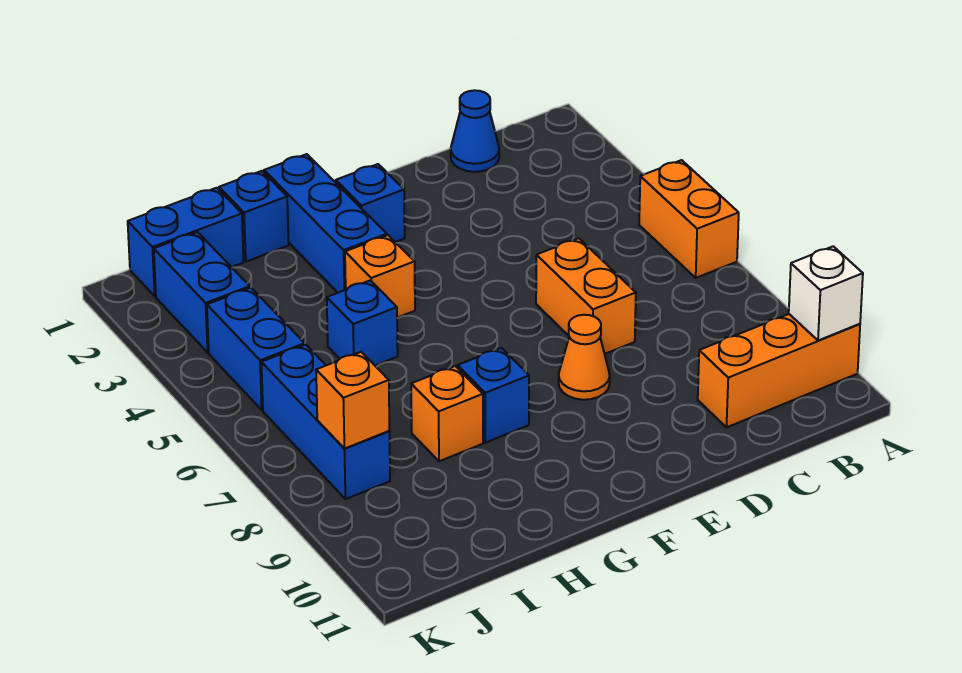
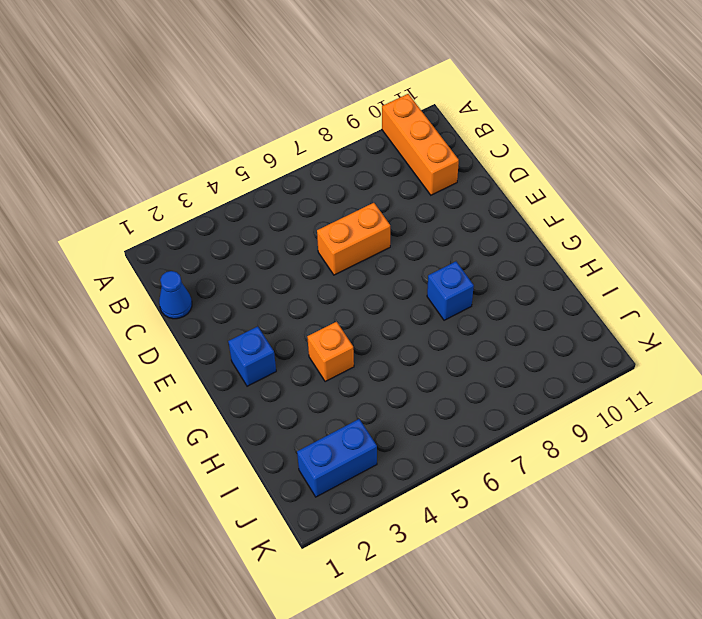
none -> orange brick A5:A6 level 1
none -> orange cone E8 level 1
none -> blue brick G1:G3 level 1

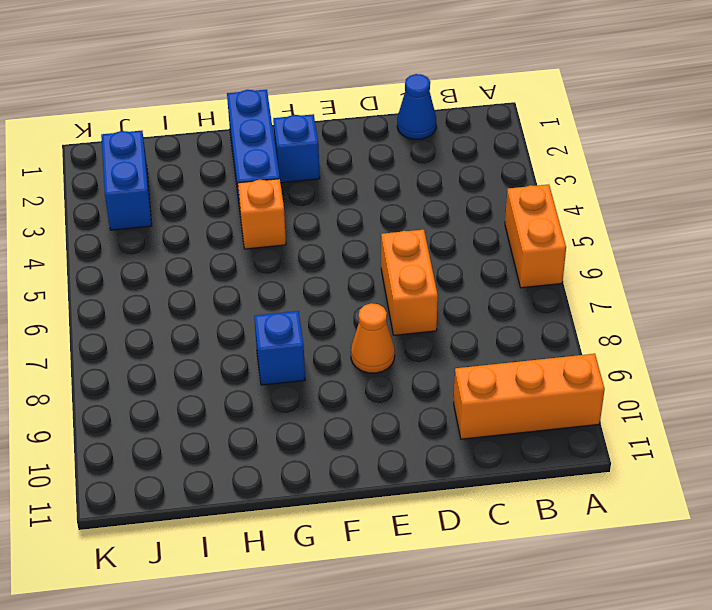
none -> blue brick H1 level 1
none -> blue brick H5 level 1
none -> orange brick H8 level 1

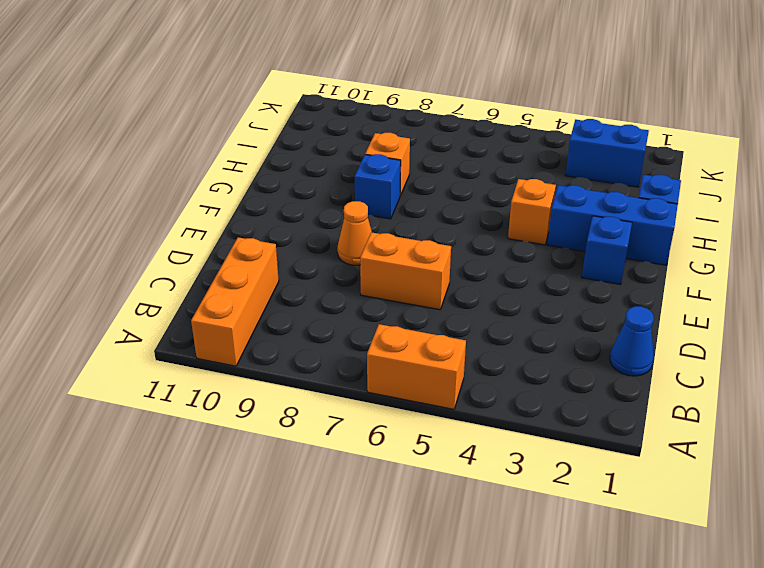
none -> blue brick H5 level 1
none -> blue brick I1:J1 level 1
none -> blue brick J4:J5 level 1

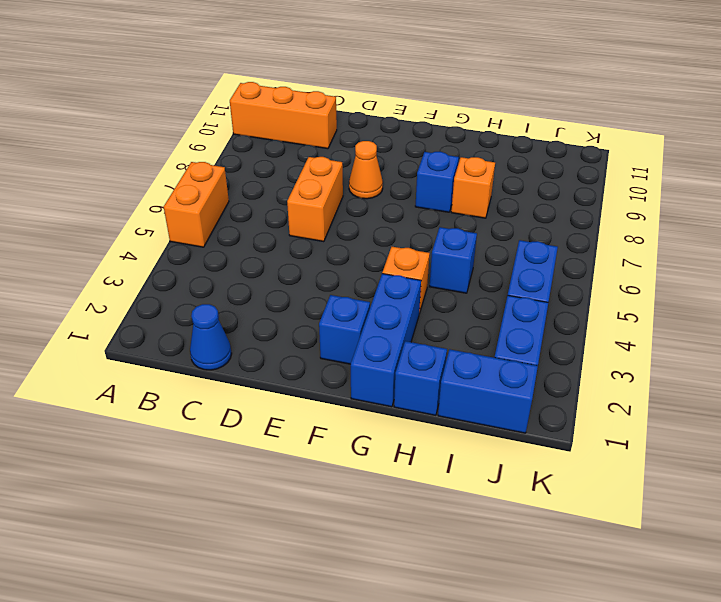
none -> blue brick J6:J8 level 1
none -> white brick A10 level 2
none -> orange brick J8 level 2

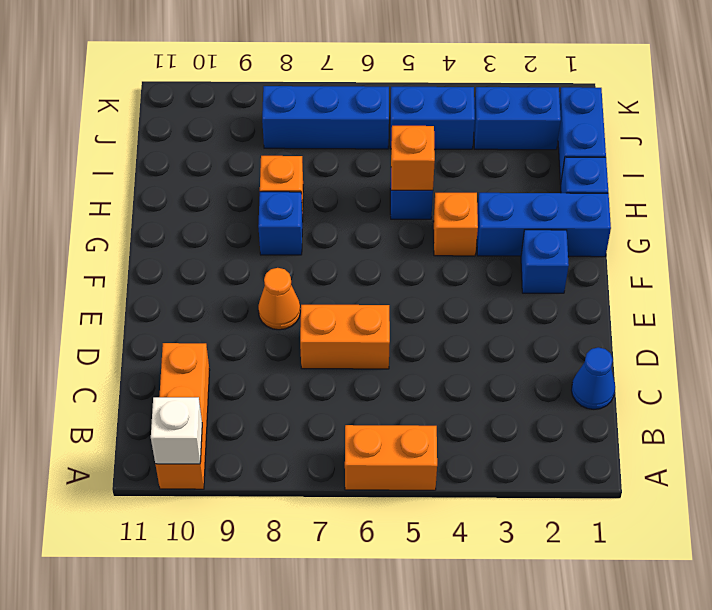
orange brick H5 level 2 -> orange brick J8 level 2

